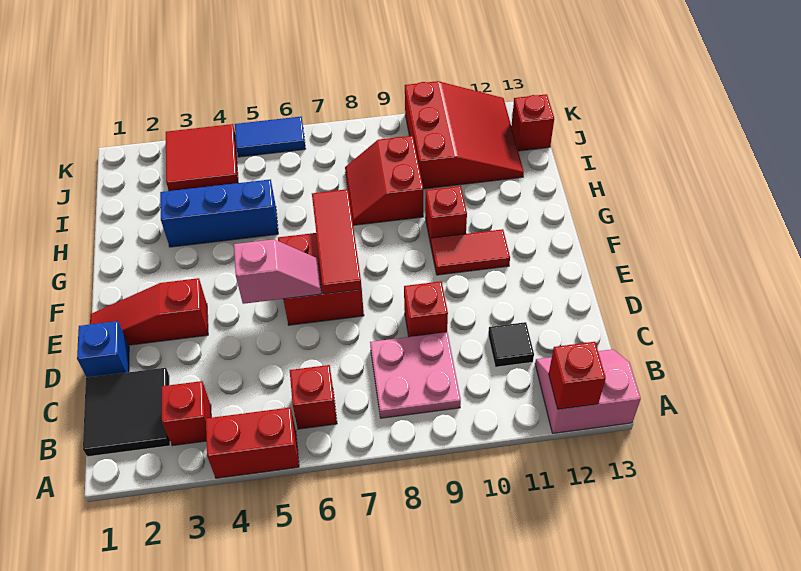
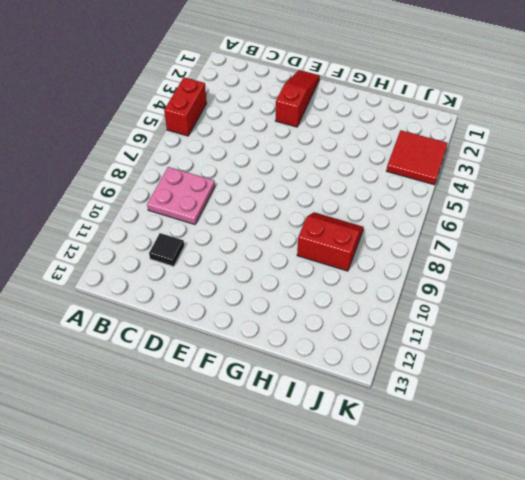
none -> pink slope A12:B13 level 1 top A
none -> black tile B1:C2 level 1
none -> red brick B3 level 1

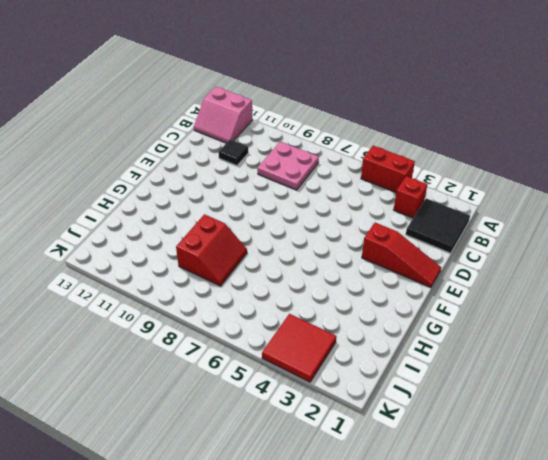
none -> red brick B6 level 1
none -> blue brick D1 level 1
none -> red brick D9 level 1

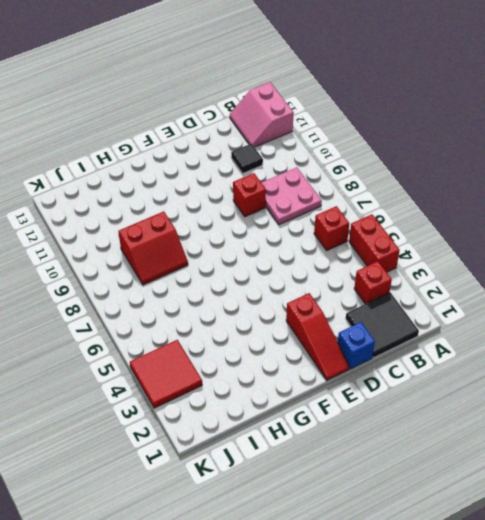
none -> red brick E6:F7 level 1
none -> red tile F10:F11 level 1
none -> red brick G10 level 1

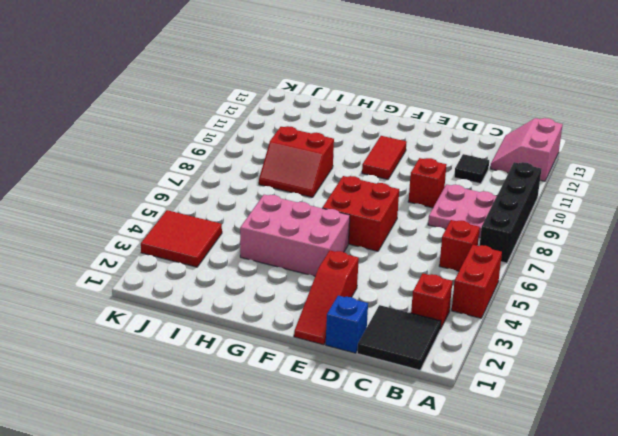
black brick A7:A10 level 1 -> none
pink brick F4:H5 level 1 -> blue brick H3:H5 level 1
none -> red brick G10 level 1
none -> red slope I10:K12 level 1 top 10
none -> red brick J13 level 1

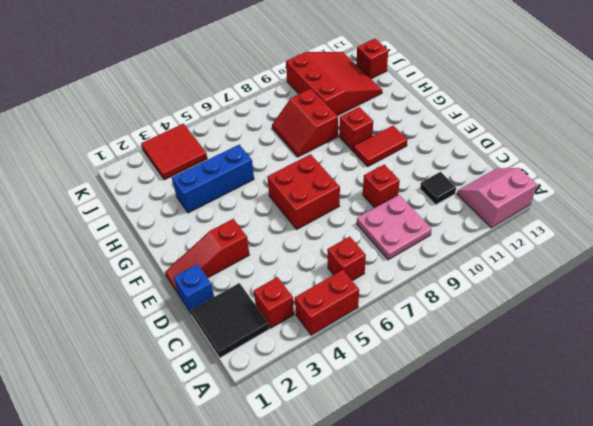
none -> blue tile K5:K6 level 1
none -> red brick A12 level 2
none -> pink slope E5:E6 level 2 top 5

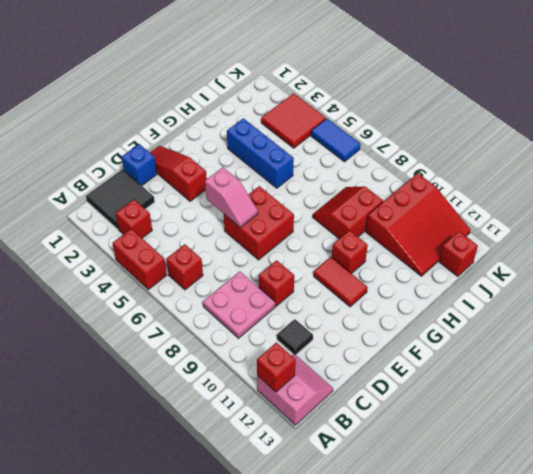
none -> red tile E7:G7 level 2

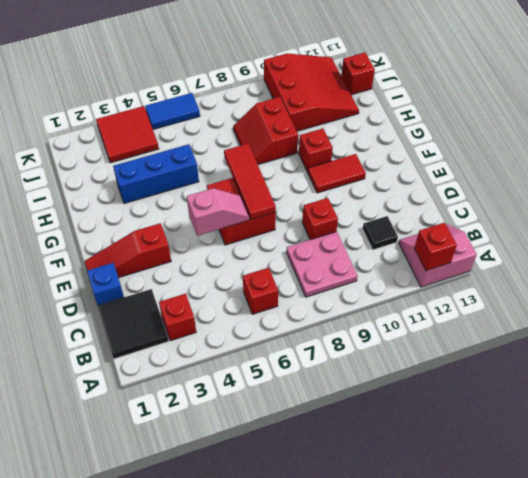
none -> red brick A4:A5 level 1

